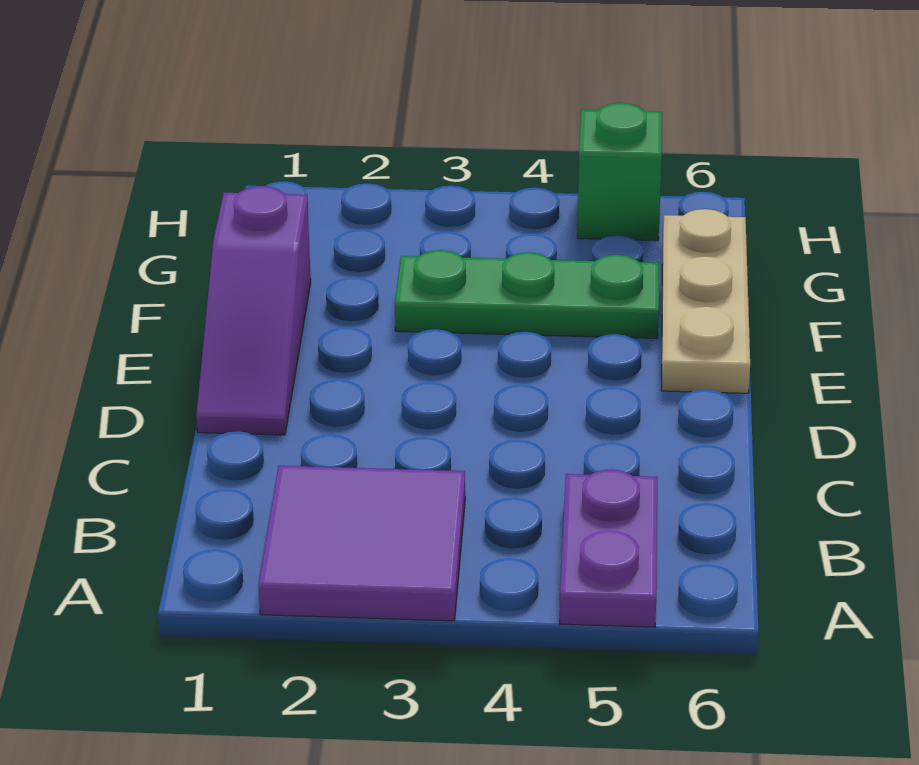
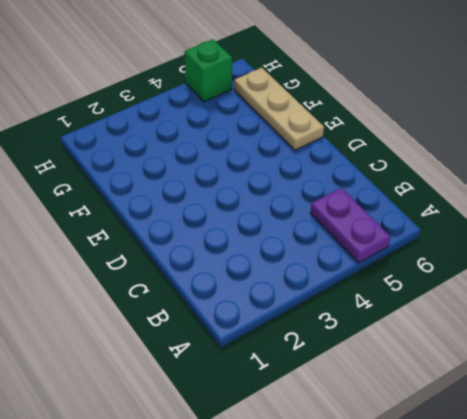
none -> purple tile A2:B3 level 1
none -> purple slope D1:F1 level 1 top F

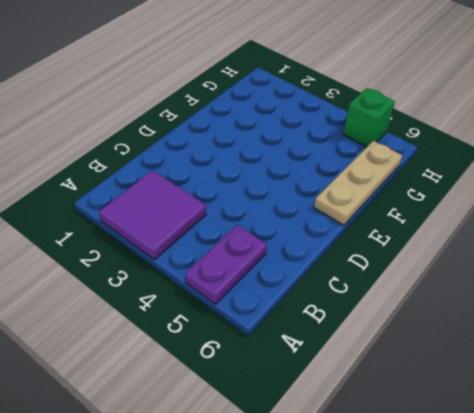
none -> purple slope D1:F1 level 1 top F
none -> green plate F3:F5 level 1

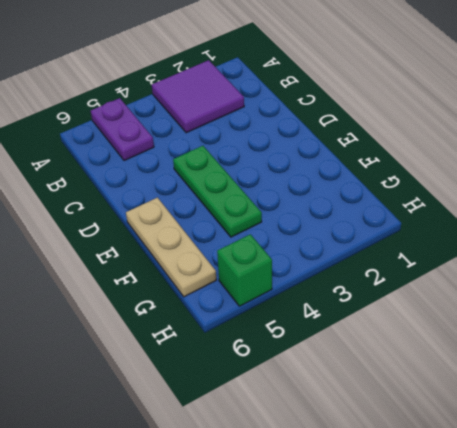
green plate D4:F4 level 1 -> green plate F3:F5 level 1
none -> purple slope D1:F1 level 1 top F

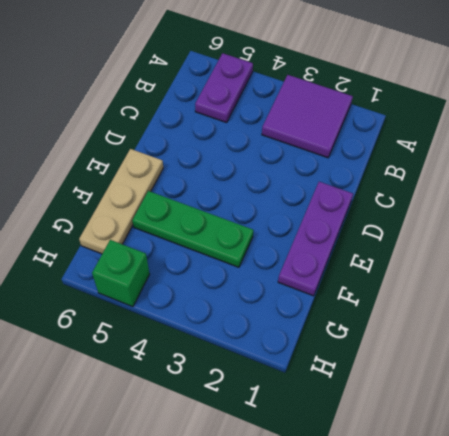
purple plate D1:F1 level 1 -> purple slope D1:F1 level 1 top F

